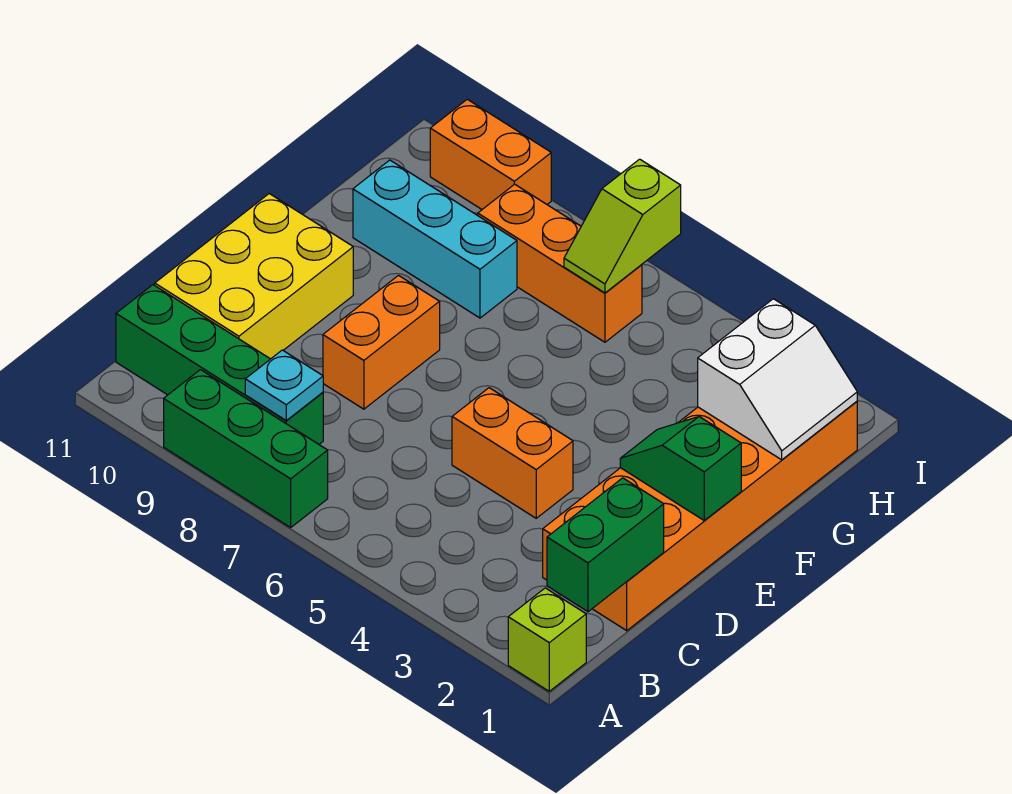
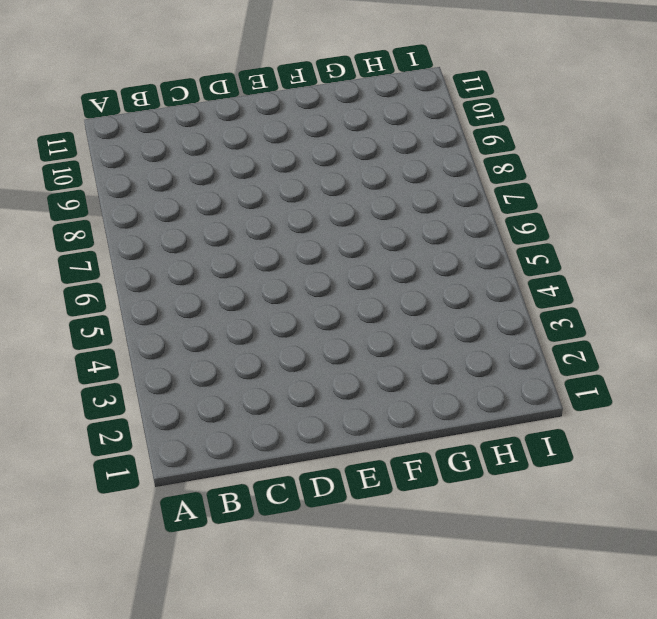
none -> lime brick A1 level 1
none -> green brick A7:A9 level 1
none -> green brick B8:B11 level 1

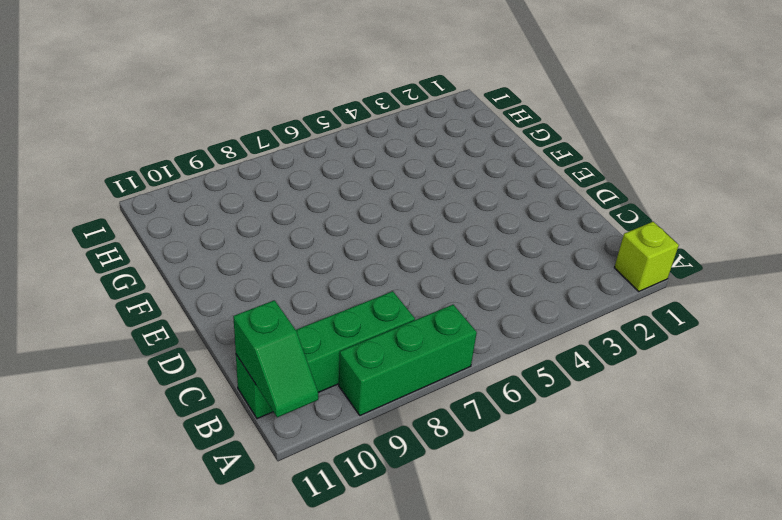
green slope A11:B11 level 2 top B -> green slope E1:E2 level 2 top 1
none -> orange brick C1:H2 level 1
none -> yellow brick C10:E11 level 1
none -> orange brick D4:D5 level 1

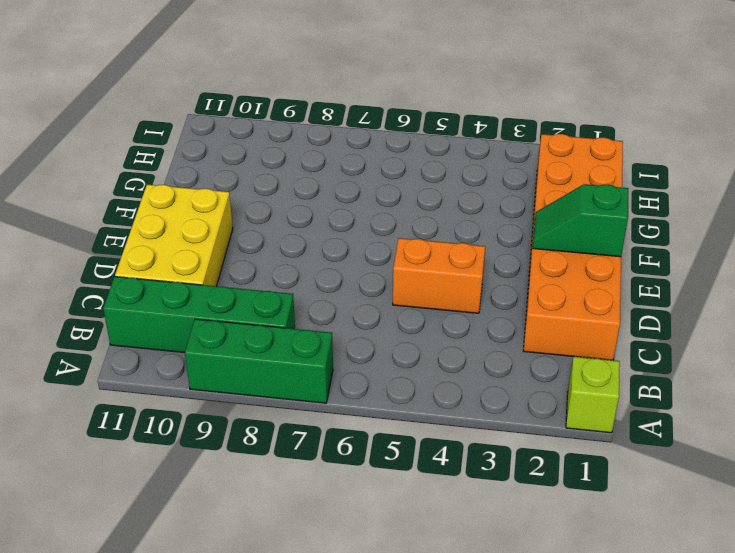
none -> orange brick D8:E8 level 1
none -> cyan brick G8:G10 level 1
none -> orange brick H6:H8 level 1

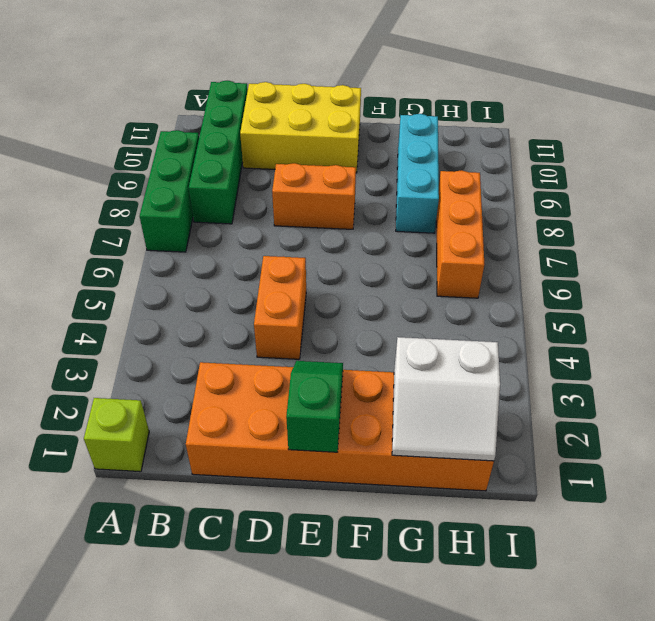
none -> orange brick I9:I10 level 1
none -> green brick B1:C1 level 2
none -> cyan plate B8 level 2

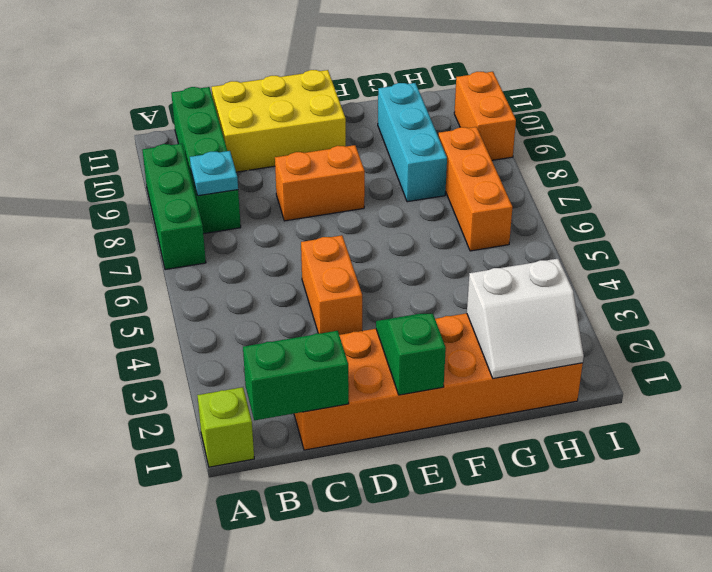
none -> lime slope H6:I6 level 2 top I

